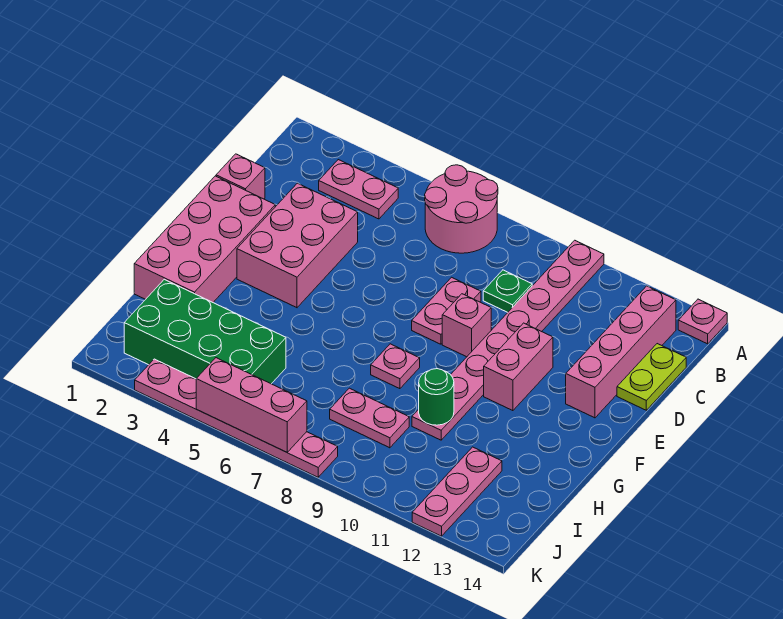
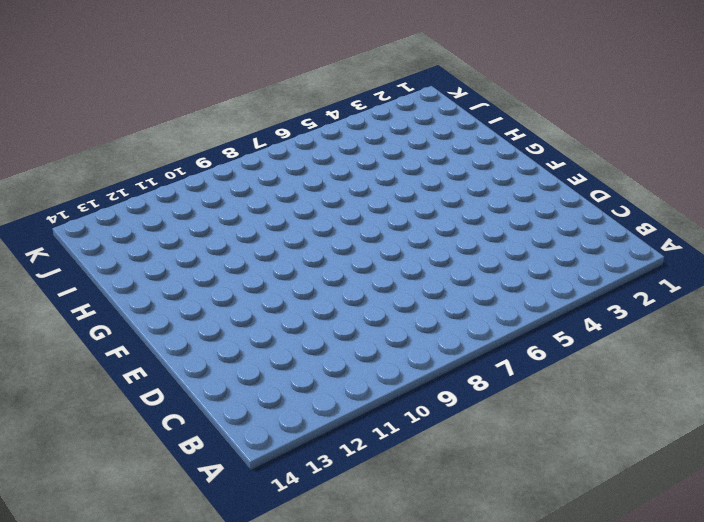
none -> pink round brick A6:B7 level 1
none -> pink plate A10:H10 level 1
none -> pink plate A14 level 1

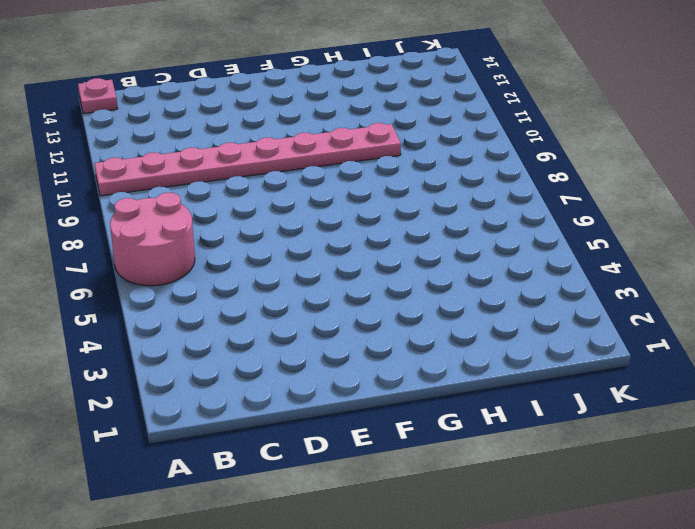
none -> pink plate B3:B4 level 1
none -> pink brick B13:E13 level 1
none -> green plate C9 level 1

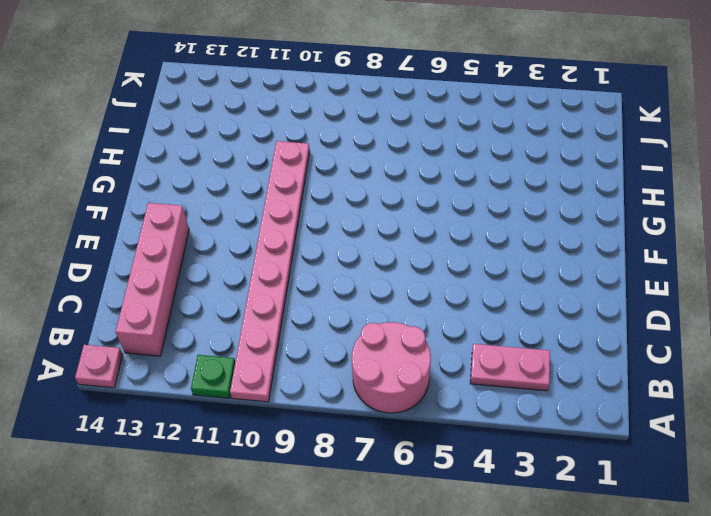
green plate A11 level 1 -> green plate C9 level 1
none -> lime plate C14:D14 level 1
none -> pink brick D1 level 1
none -> pink brick D3:F4 level 1

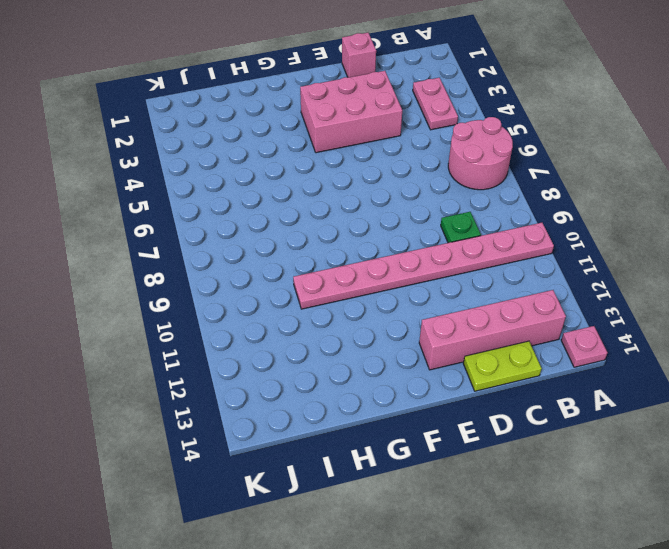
none -> pink plate D8:E8 level 1
none -> pink brick E1:H2 level 1
none -> pink brick E9 level 1

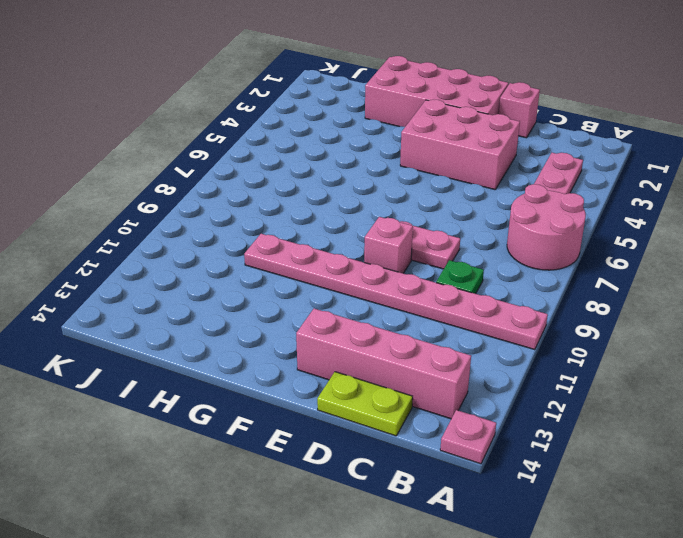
none -> pink brick E11:F11 level 1
none -> pink plate G8 level 1
none -> green brick I2:J5 level 1

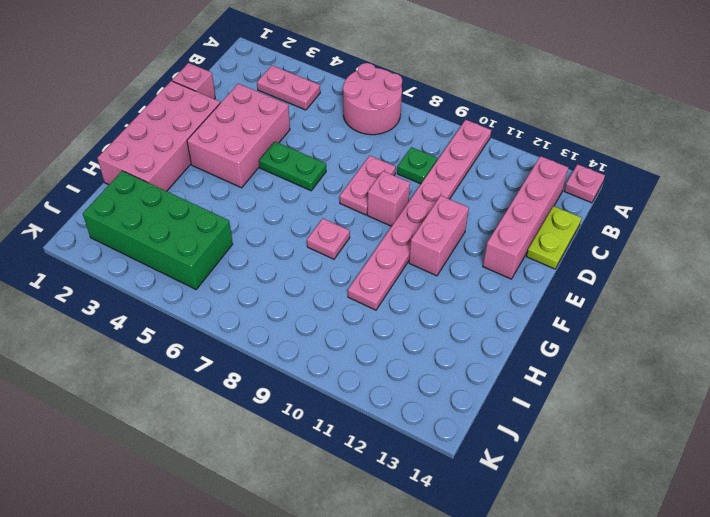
green plate E5:E6 level 1 -> none
none -> pink plate I8:I9 level 1
none -> pink plate I12:K12 level 1
none -> pink plate K3:K8 level 1

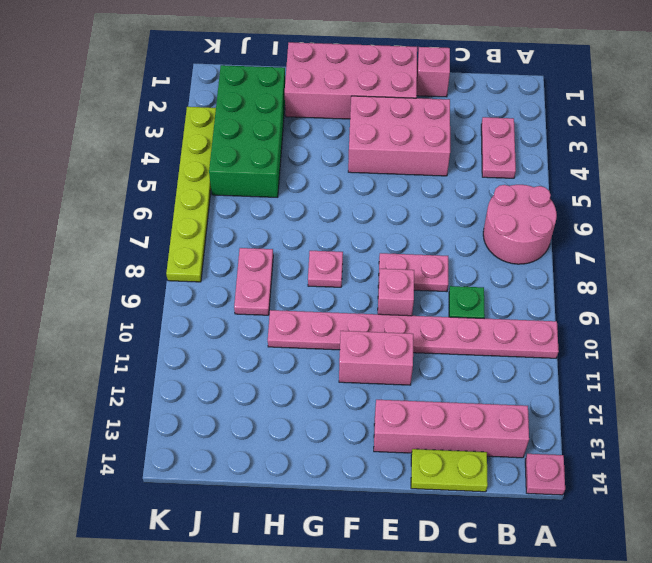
lime plate K3:K8 level 1 -> pink plate K3:K8 level 1
none -> pink plate I12:K12 level 1
none -> green round brick H10 level 2
none -> pink brick K5:K7 level 2

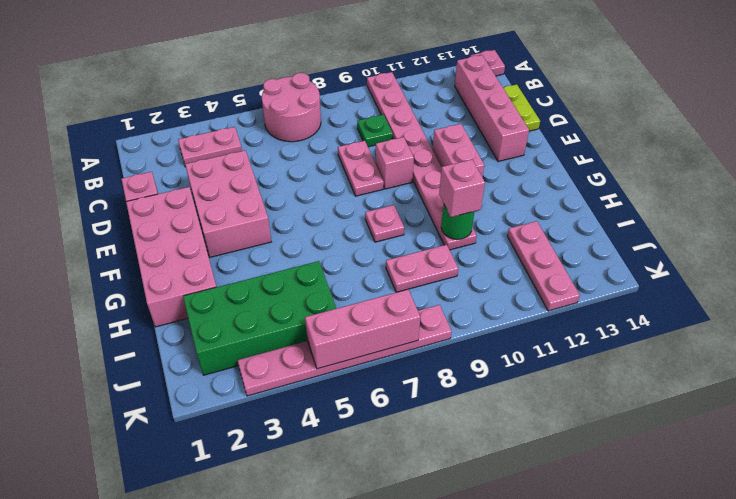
pink brick H10 level 3 -> none

